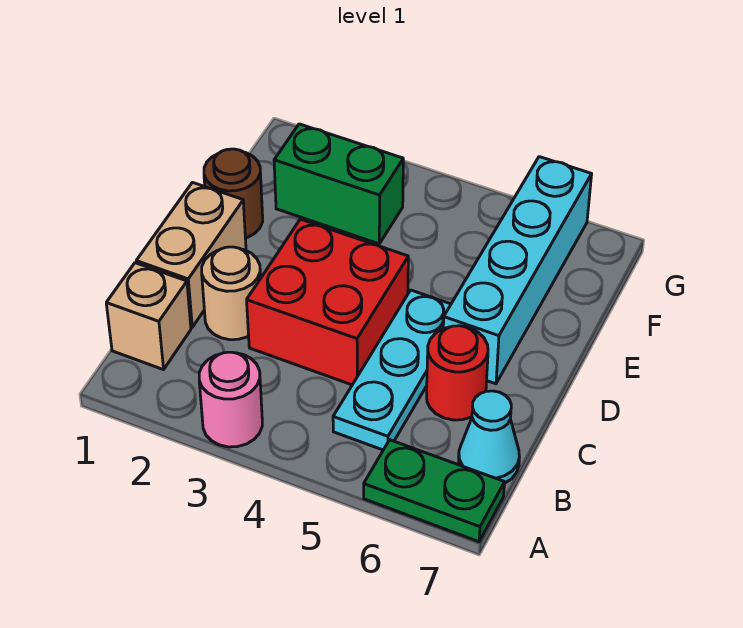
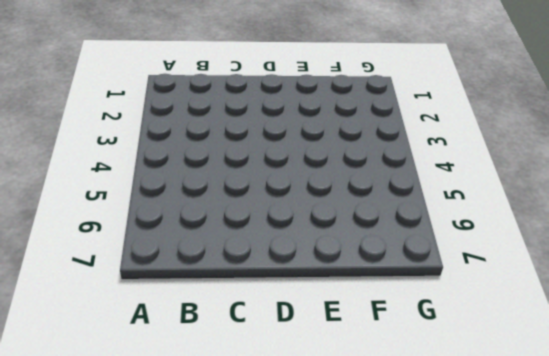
none -> pink round brick A3 level 1
none -> green plate A6:A7 level 1
none -> tan brick B1 level 1

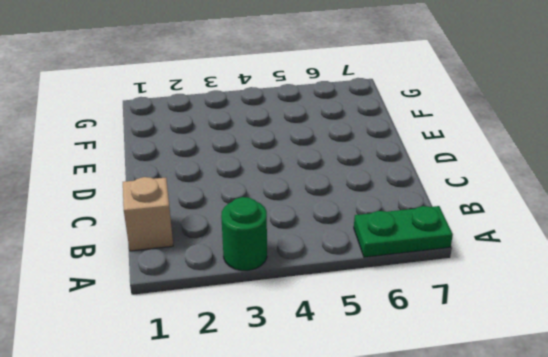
green round brick A3 level 1 -> pink round brick A3 level 1
none -> cyan plate B5:D5 level 1
none -> cyan cone B7 level 1
none -> tan brick C1:D1 level 1

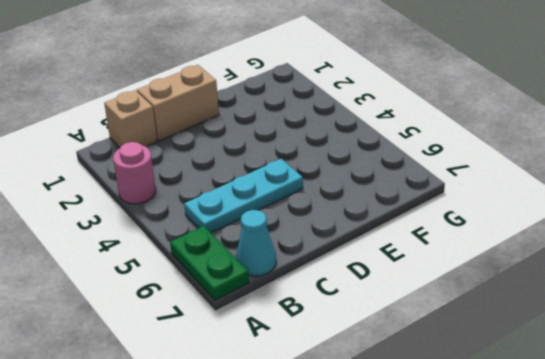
none -> tan round brick C2 level 1
none -> red brick C3:D4 level 1
none -> red round brick C6 level 1

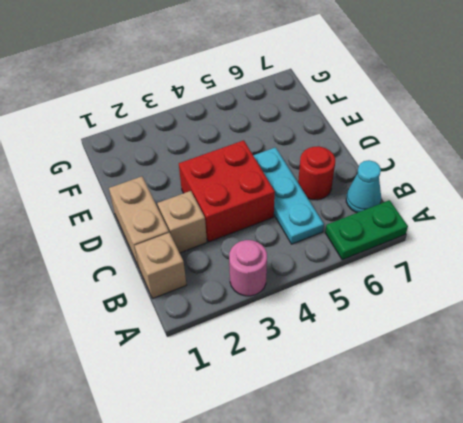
tan brick C2 level 1 -> tan round brick C2 level 1
none -> cyan brick D6:G6 level 1
none -> brown round brick E1 level 1
none -> green brick F2:F3 level 1

